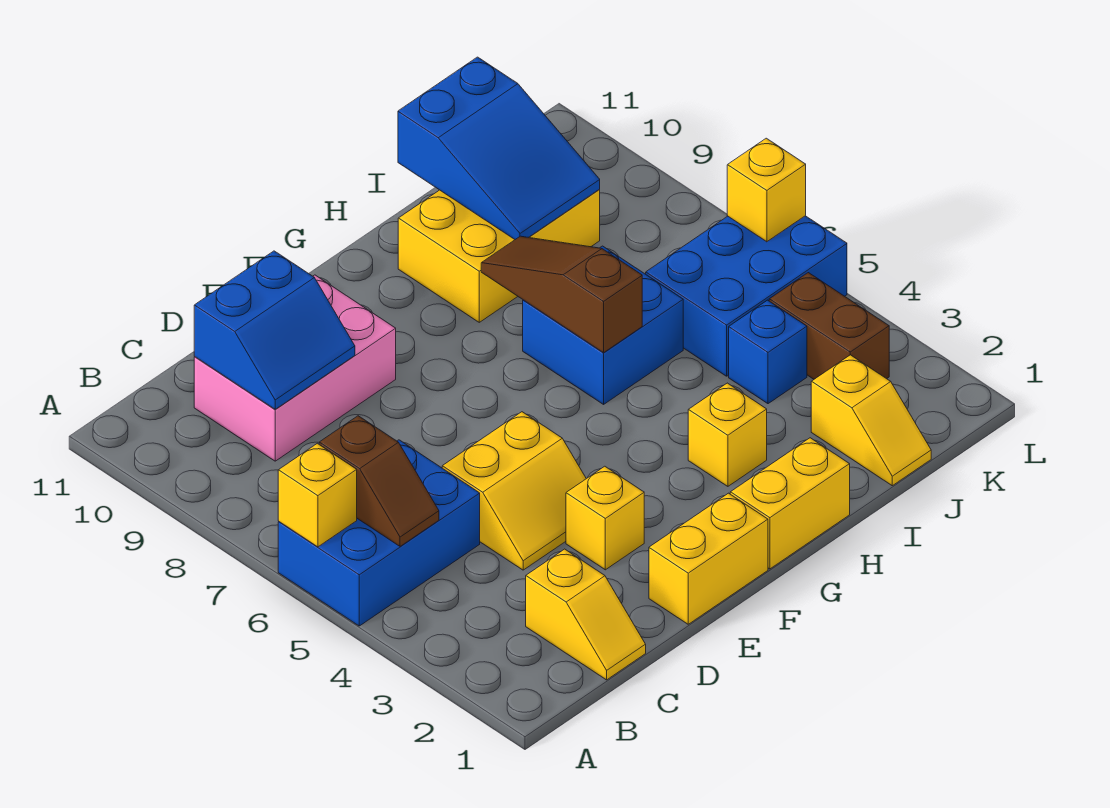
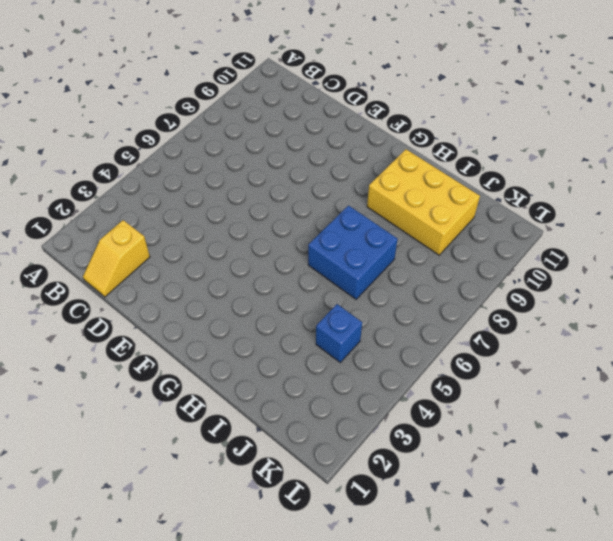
none -> blue brick A5:C6 level 1
none -> pink brick C9:E10 level 1
none -> yellow slope D4:E5 level 1 top 5

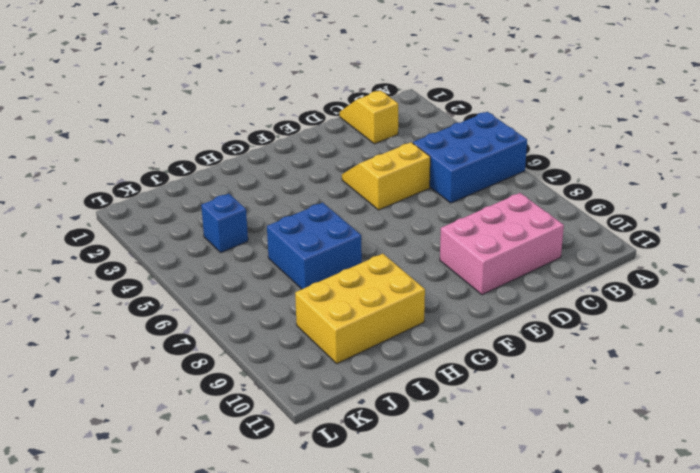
none -> yellow brick E1:F1 level 1
none -> yellow brick E3 level 1
none -> yellow brick G1:H1 level 1

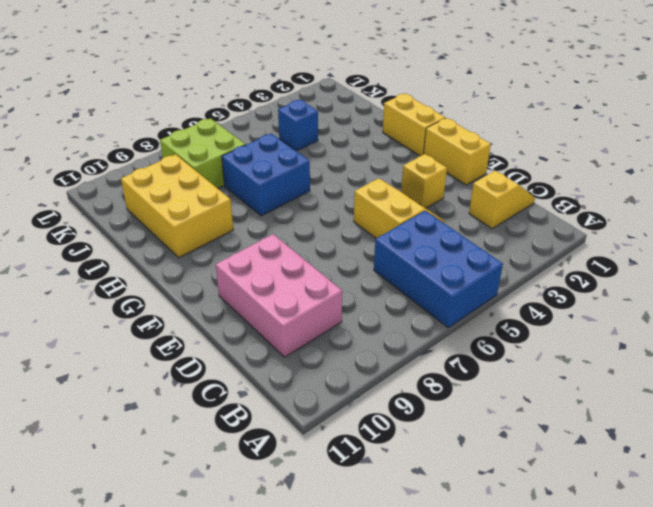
lime brick J7:K8 level 1 -> none
none -> yellow brick H3 level 1
none -> yellow slope J1:J2 level 1 top 2
none -> blue brick J5:L6 level 1

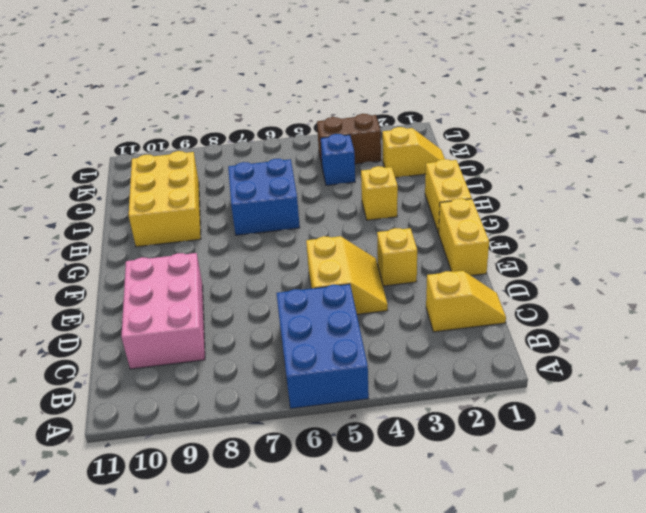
none -> blue brick J5:L6 level 1
none -> yellow brick A6 level 2
none -> brown slope B5:B6 level 2 top 6

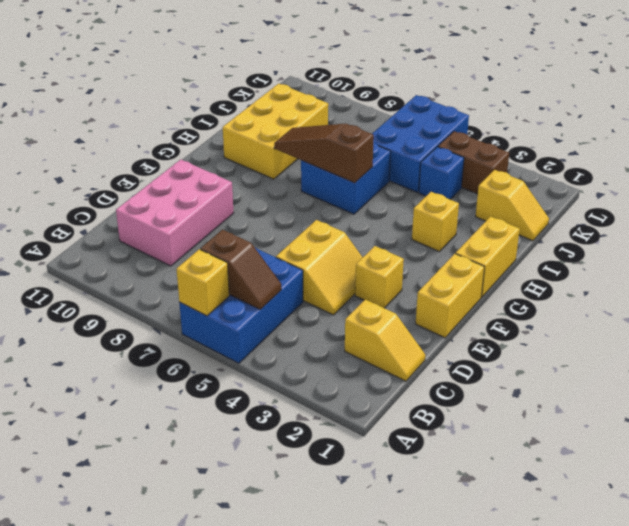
none -> blue slope C9:D10 level 2 top 10
none -> blue slope I9:J11 level 2 top 11
none -> yellow brick L6 level 2

